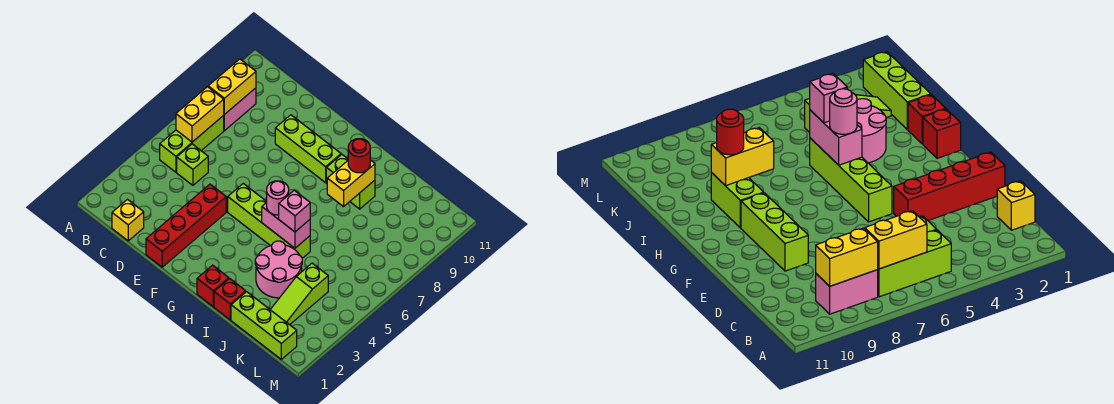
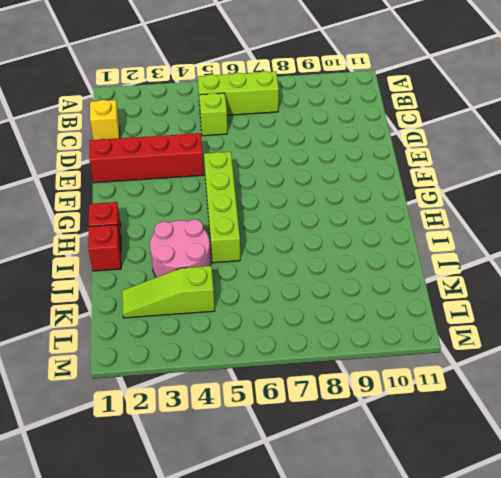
none -> pink brick B8:B9 level 1
none -> lime brick E9:G9 level 1
none -> lime brick H9:I9 level 1

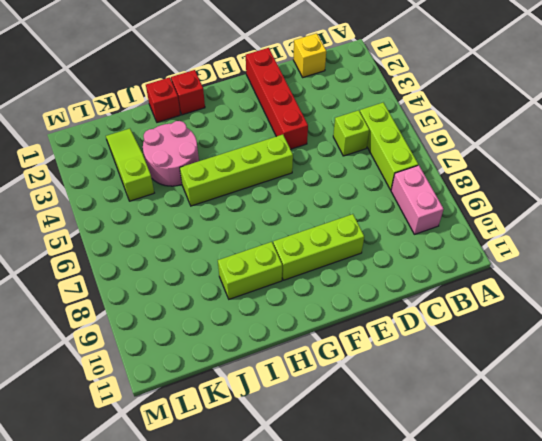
none -> lime brick J1:L1 level 1
none -> yellow brick B6:B7 level 2
none -> yellow brick B8:B9 level 2

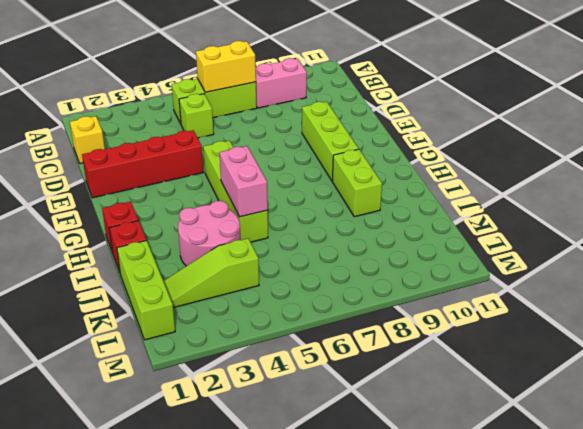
none -> yellow brick B8:B9 level 2
none -> yellow brick I8:I9 level 2
none -> pink round brick H5 level 3

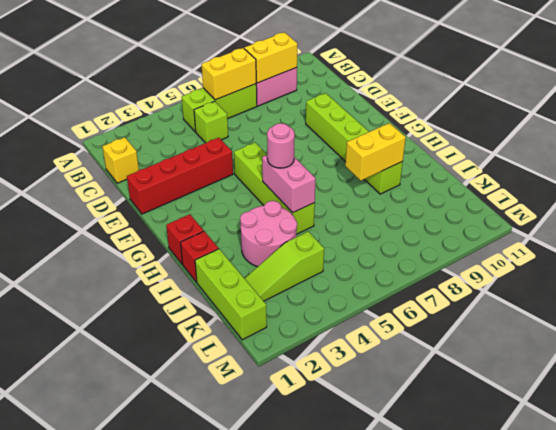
none -> pink brick I5 level 3
none -> red round brick I9 level 3

